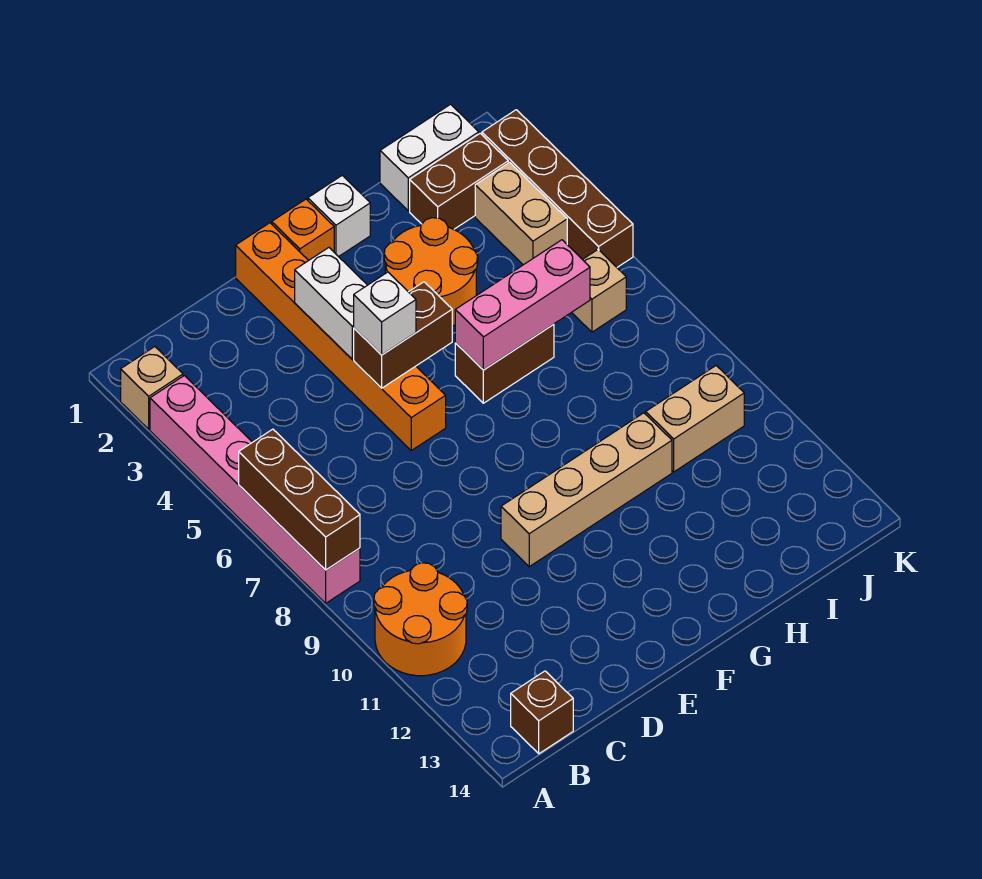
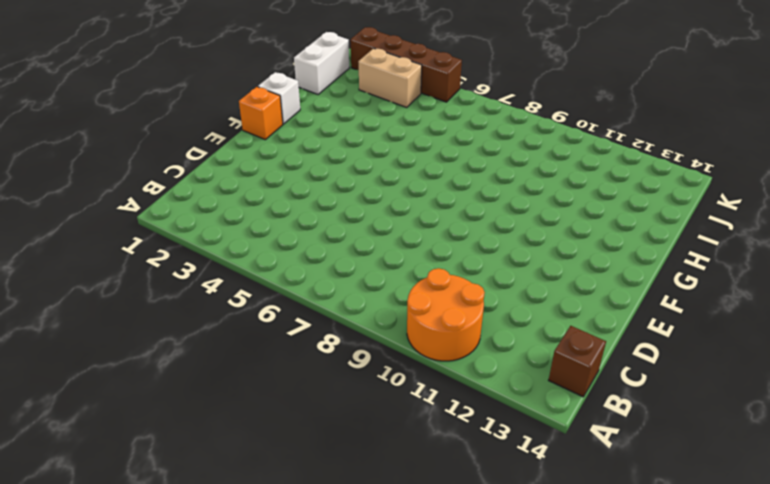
none -> tan brick A2 level 1
none -> pink brick A3:A8 level 1
none -> orange brick E1:E6 level 1

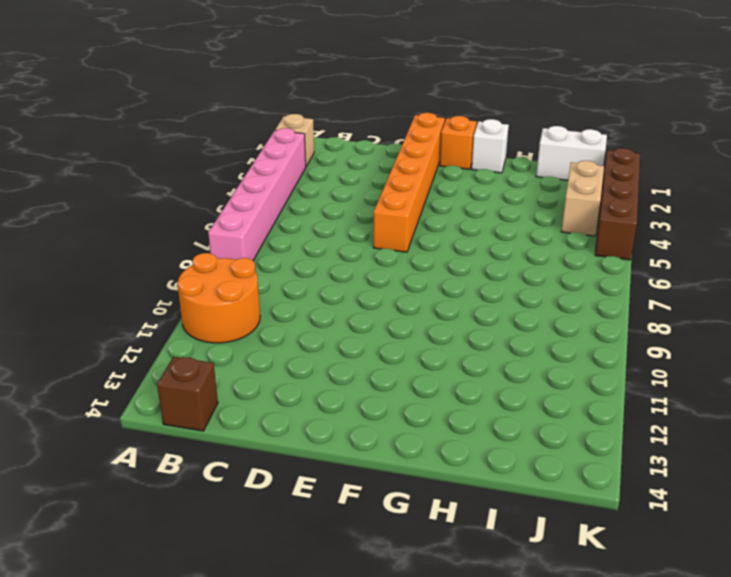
none -> tan brick E10:H10 level 1
none -> orange round brick G3:H4 level 1
none -> brown brick G6:H6 level 1

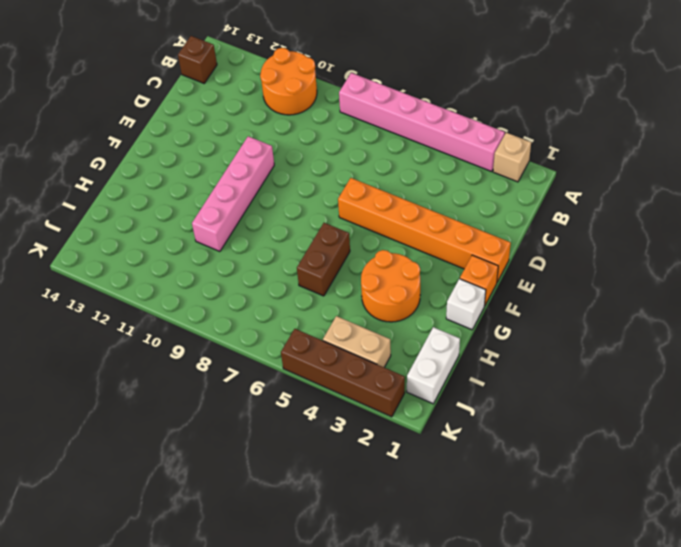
pink brick E10:H10 level 1 -> tan brick E10:H10 level 1
none -> brown brick I2:J2 level 1
none -> tan brick I10:J10 level 1
none -> tan brick J6 level 1

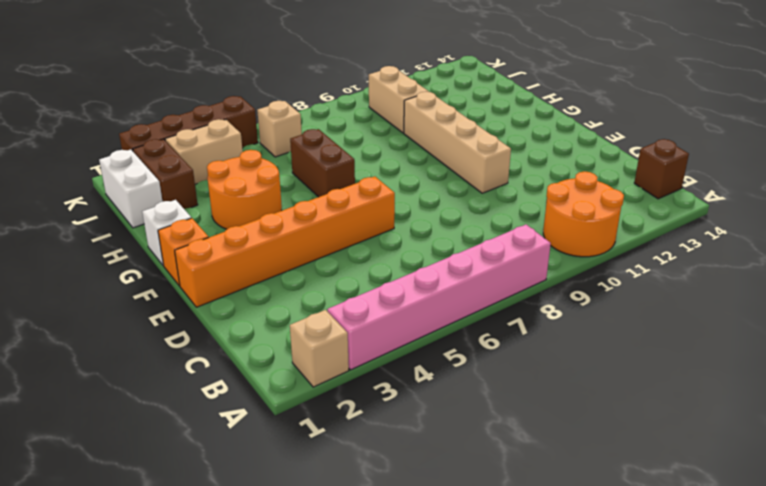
none -> brown brick A6:A8 level 2
none -> white brick E3:E4 level 2
none -> brown brick E5:F5 level 2

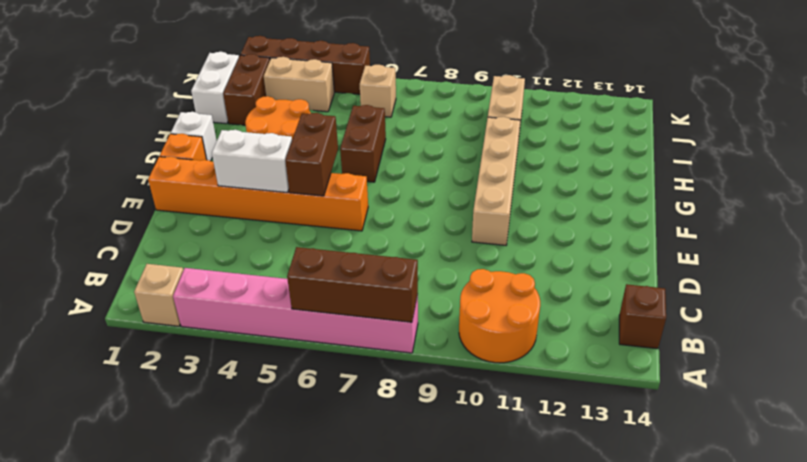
none -> pink brick G6:I6 level 2
none -> white brick E5 level 3

